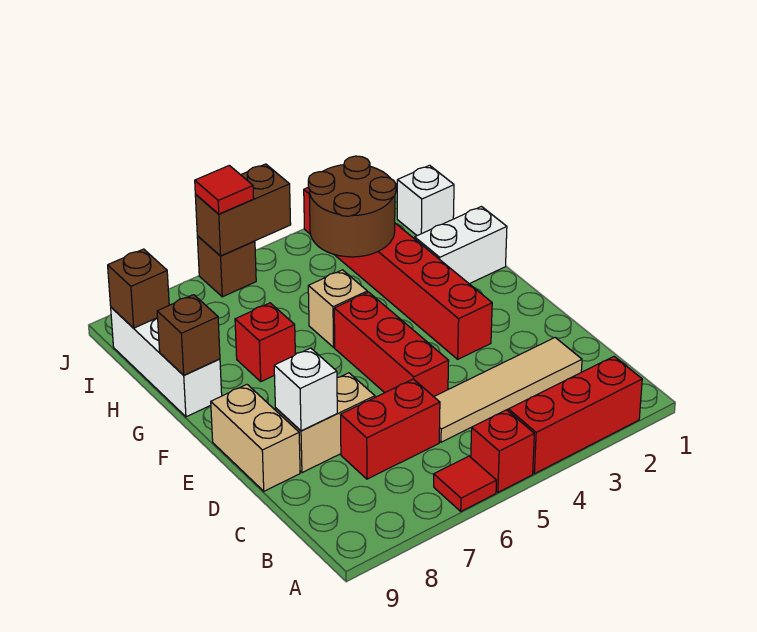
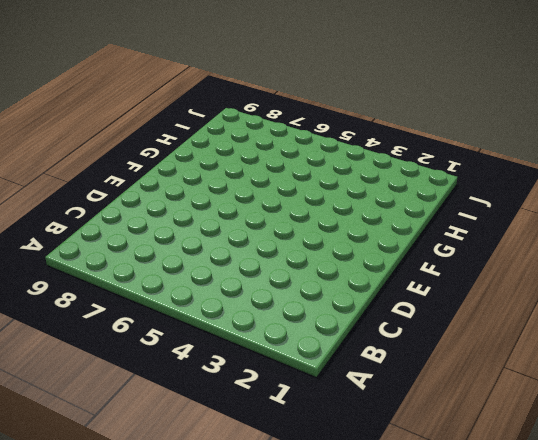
none -> red brick A2:A4 level 1
none -> red brick A5 level 1
none -> red tile A6 level 1

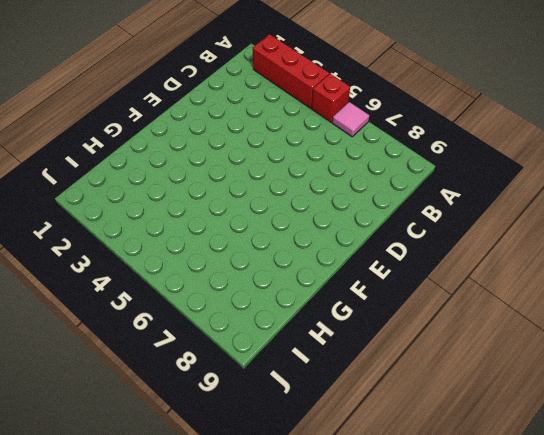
pink tile A6 level 1 -> red tile A6 level 1
none -> tan tile C2:C5 level 1
none -> red brick C6:C7 level 1
none -> red brick D5:F5 level 1

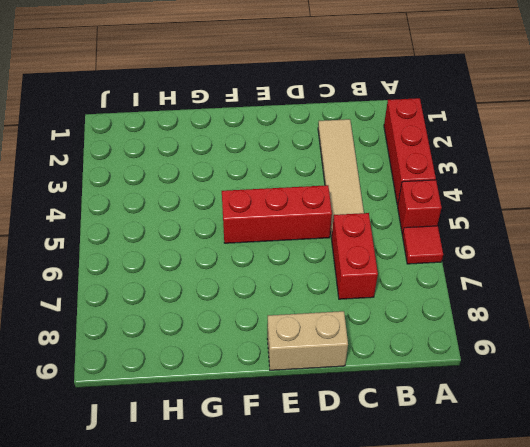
none -> tan brick D7:D8 level 1
none -> red brick E3:J3 level 1
none -> white brick G1:G2 level 1

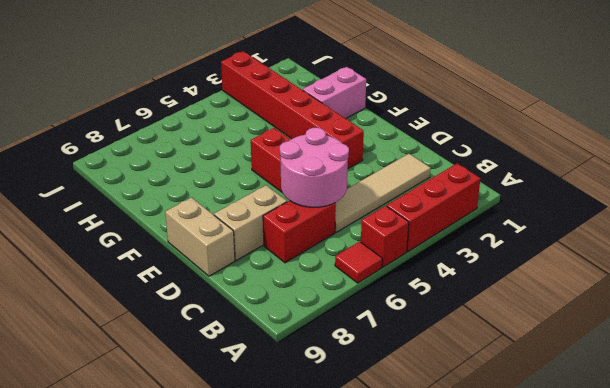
pink round brick C5:D6 level 2 -> none
pink brick G1:G2 level 1 -> white brick G1:G2 level 1
none -> tan brick G5 level 1
none -> red brick G7 level 1
none -> white brick G9:I9 level 1

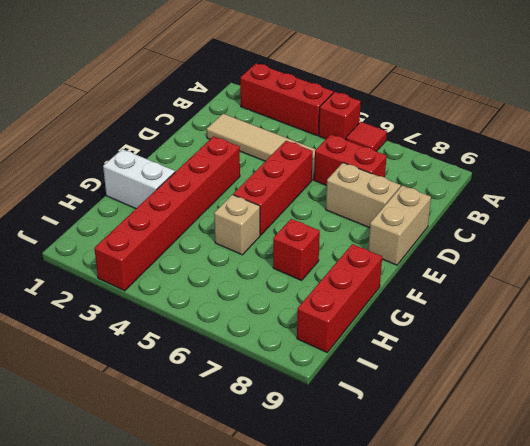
red brick G9:I9 level 1 -> white brick G9:I9 level 1
none -> white brick I1 level 1
none -> brown brick J6 level 1
none -> white brick D8 level 2

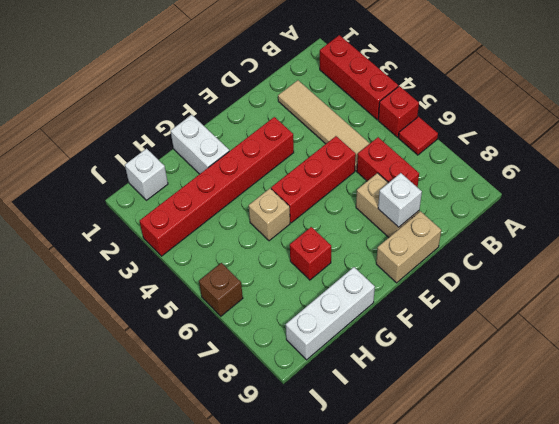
none -> brown brick G9 level 2
none -> brown round brick H3:I4 level 2
none -> brown brick I9 level 2

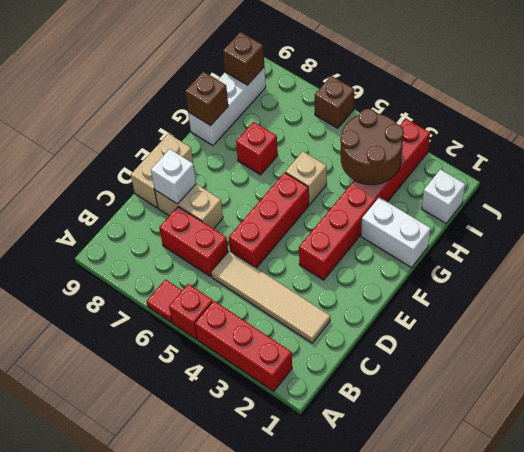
none -> brown brick J5:J6 level 2
none -> red tile J6 level 3

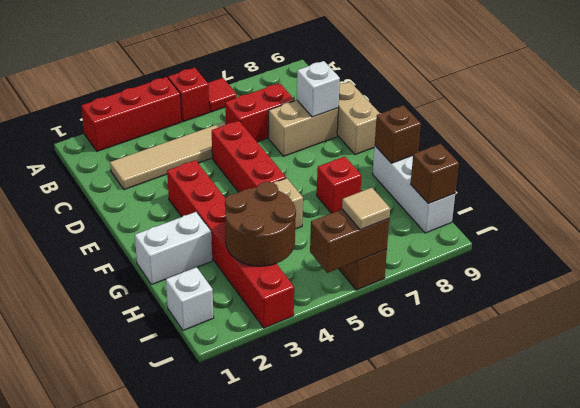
tan tile J6 level 3 -> red tile J6 level 3

